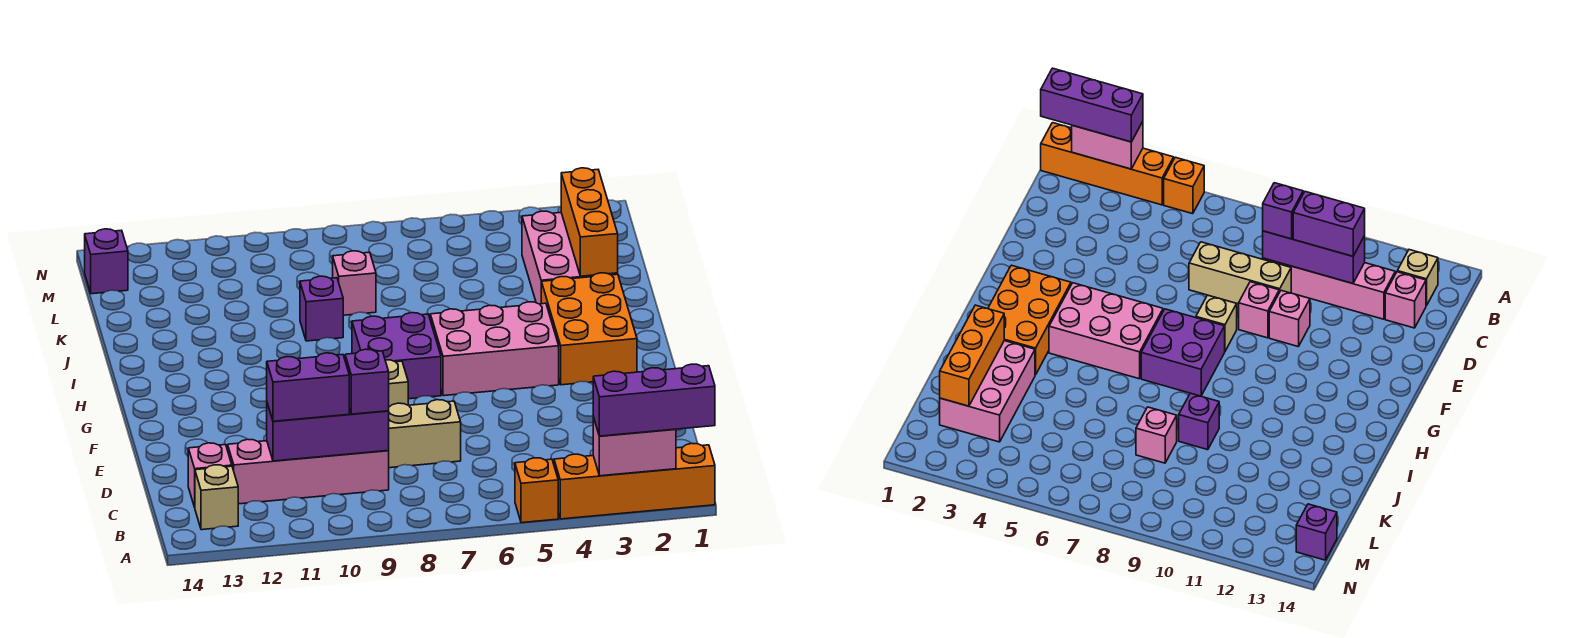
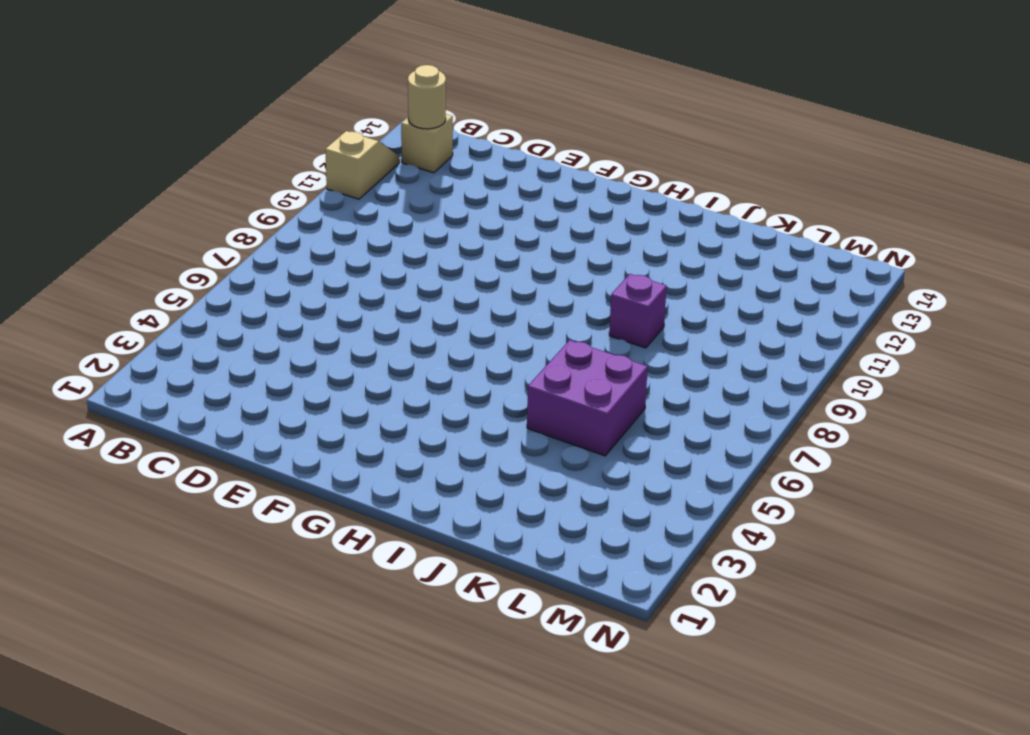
tan slope A11:A12 level 1 top 11 -> none
tan round brick B13 level 2 -> none
purple brick J5:K6 level 1 -> purple brick G7:H8 level 1
none -> orange brick A1:A4 level 1
none -> orange brick A5 level 1
none -> pink brick C9:C12 level 1

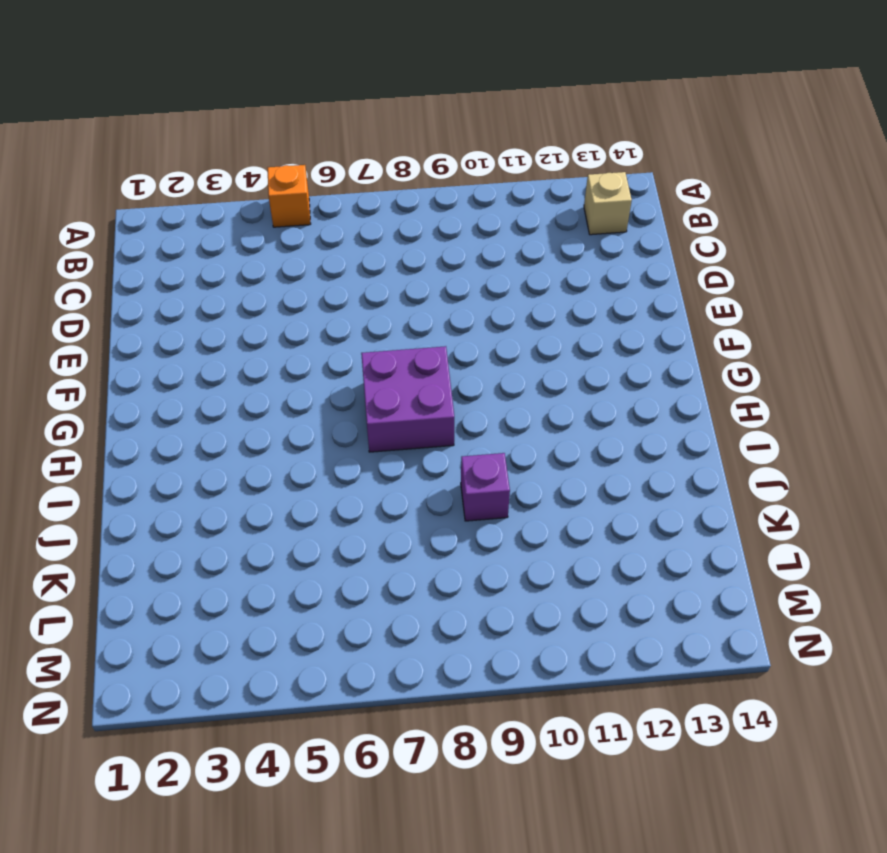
none -> orange brick A1:A4 level 1
none -> pink brick C9:C12 level 1
none -> pink brick C13 level 1

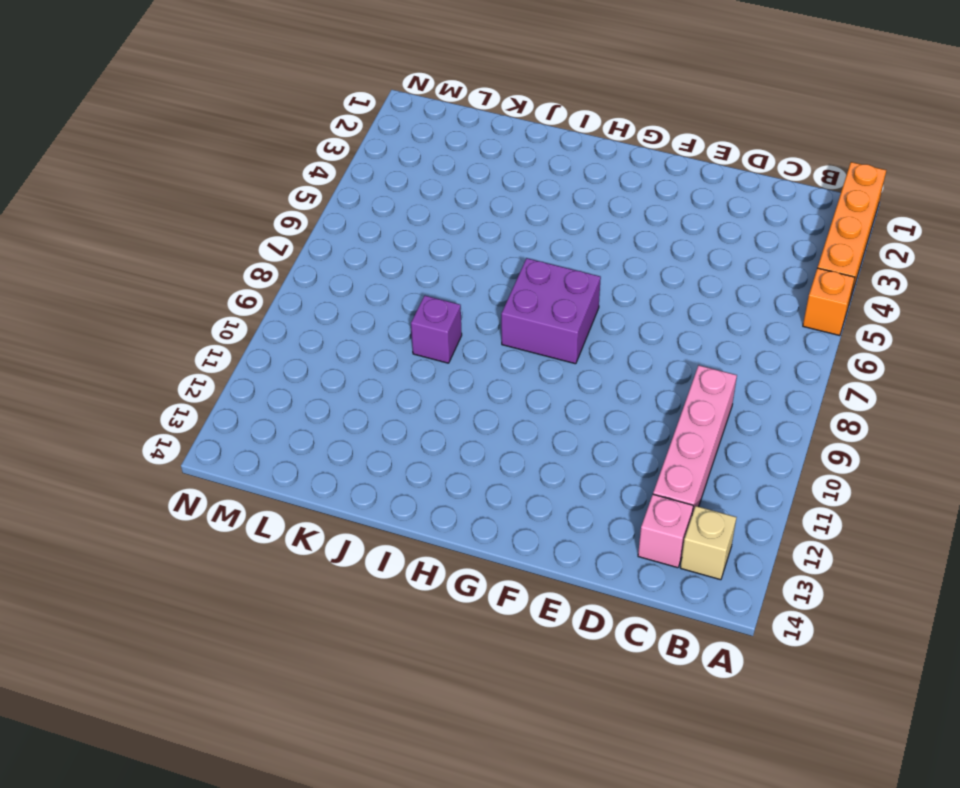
none -> tan brick D7:D9 level 1
none -> pink brick E9 level 1
none -> pink brick E10 level 1

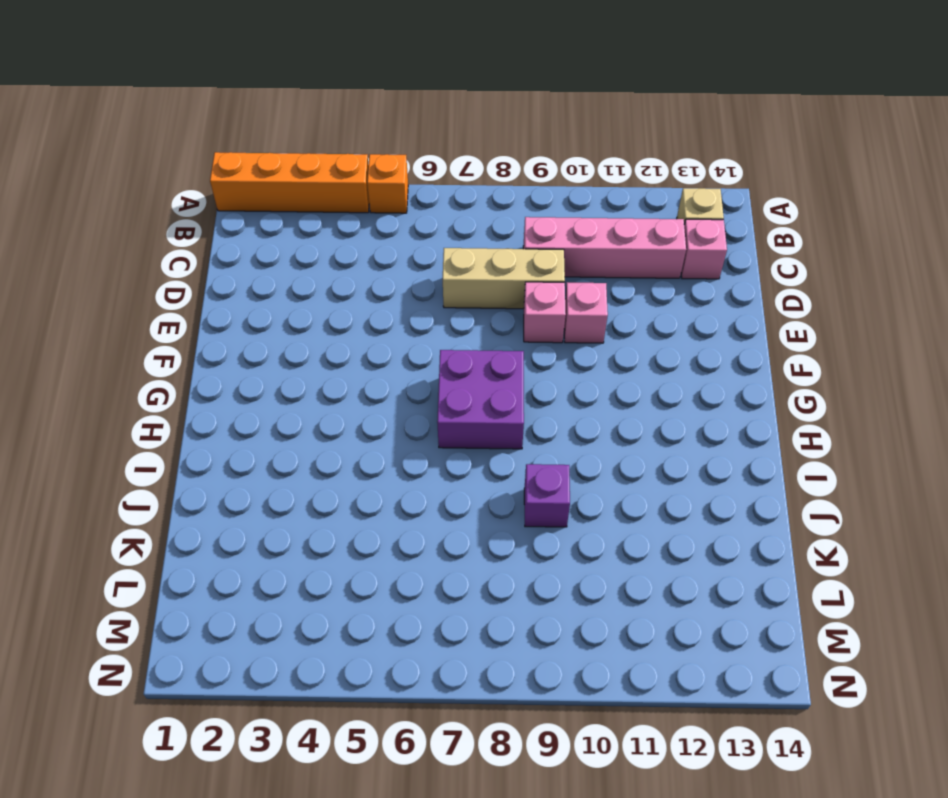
none -> tan brick F8 level 1
none -> orange brick G2:I3 level 1
none -> pink brick G4:H6 level 1

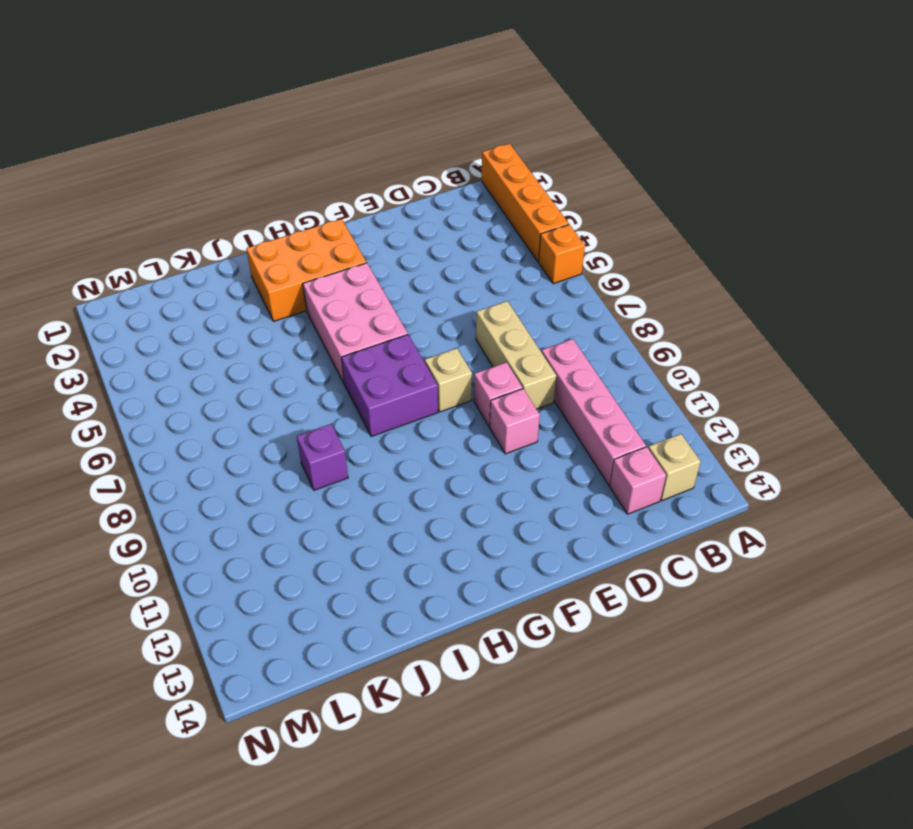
none -> pink brick J2:L3 level 1
none -> pink brick K8 level 1
none -> purple brick M14 level 1

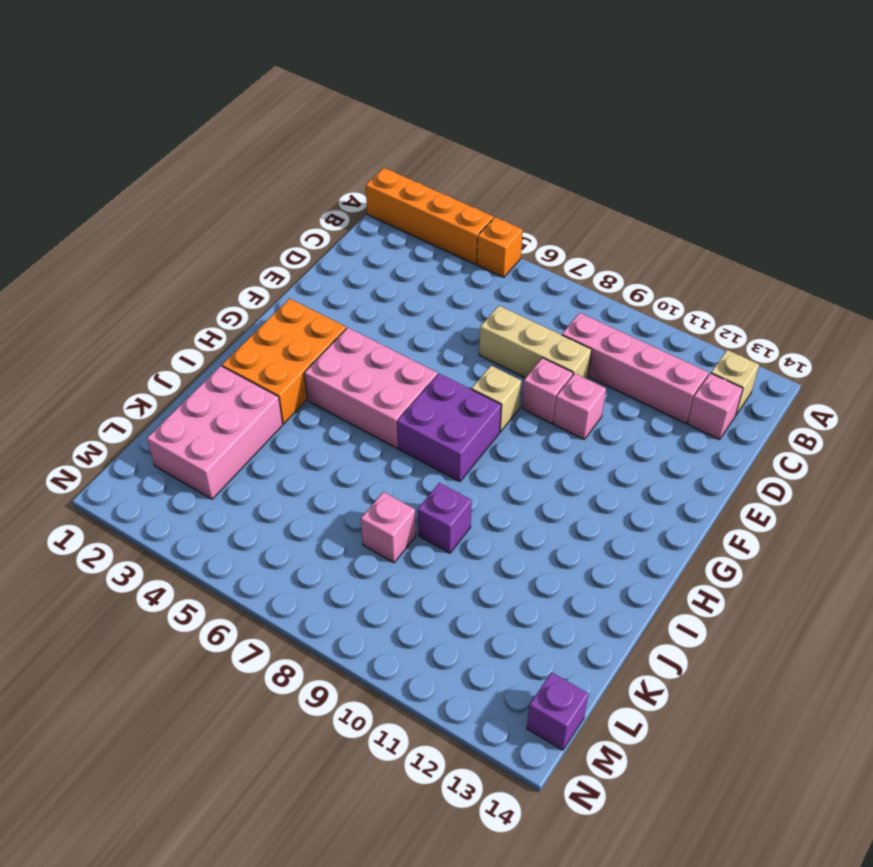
none -> pink brick A2:A3 level 2
none -> purple brick C9:C11 level 2
none -> orange brick J2:L2 level 2

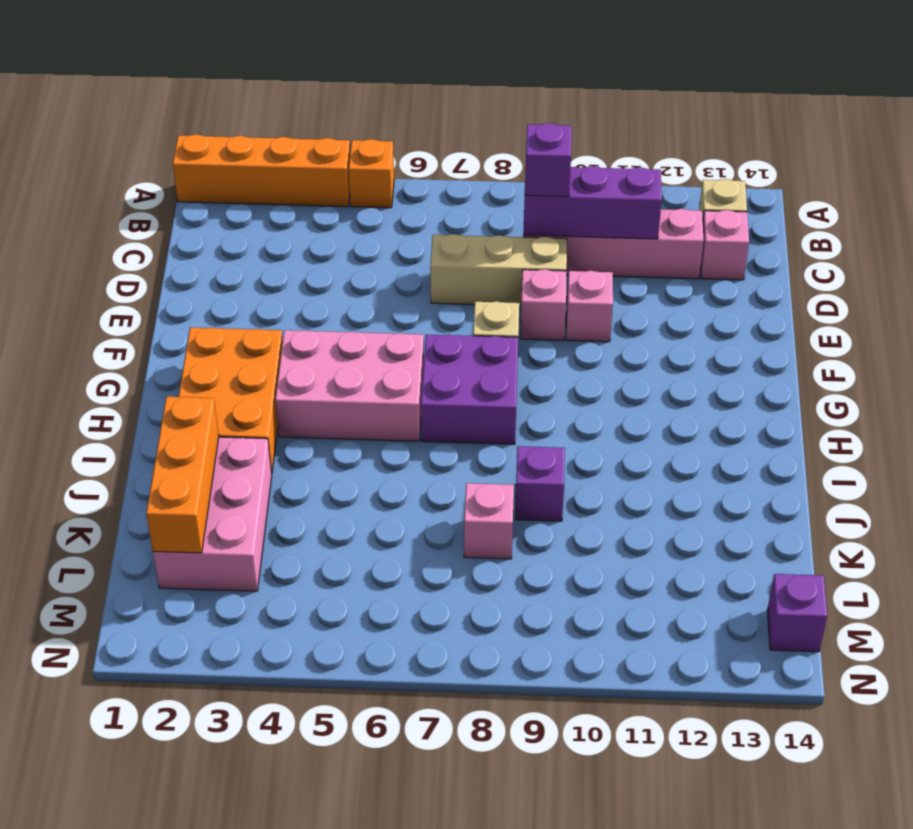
none -> pink brick A2:A3 level 2
none -> purple brick A1:A3 level 3
none -> purple brick C10:C11 level 3

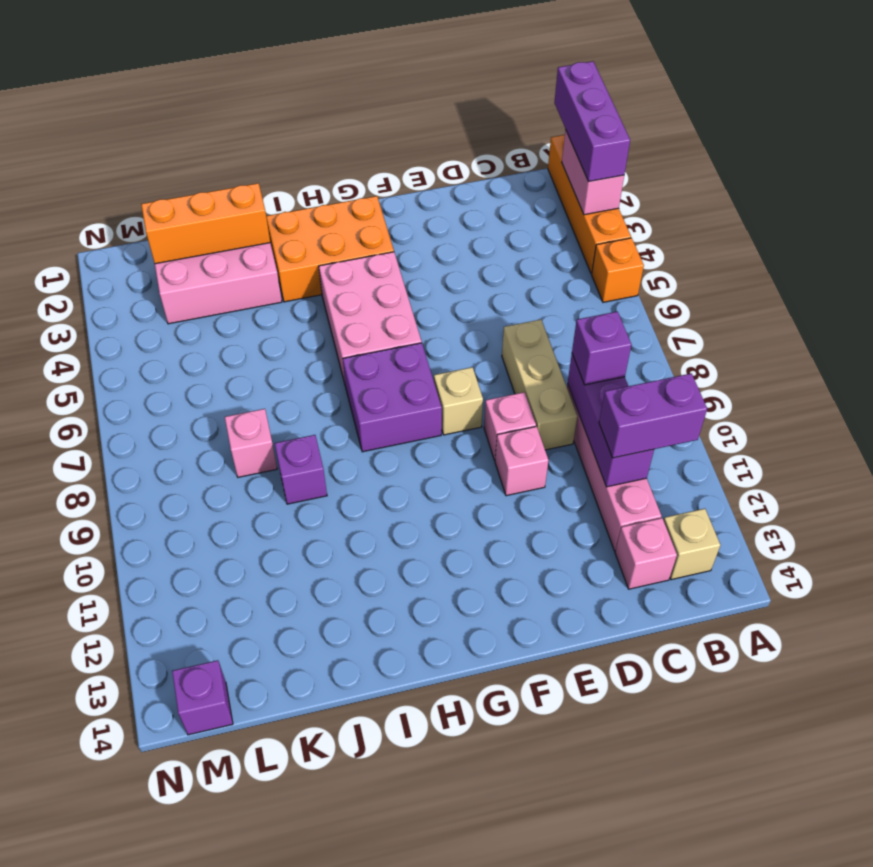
purple brick B11:C11 level 3 -> purple brick C10:C11 level 3

